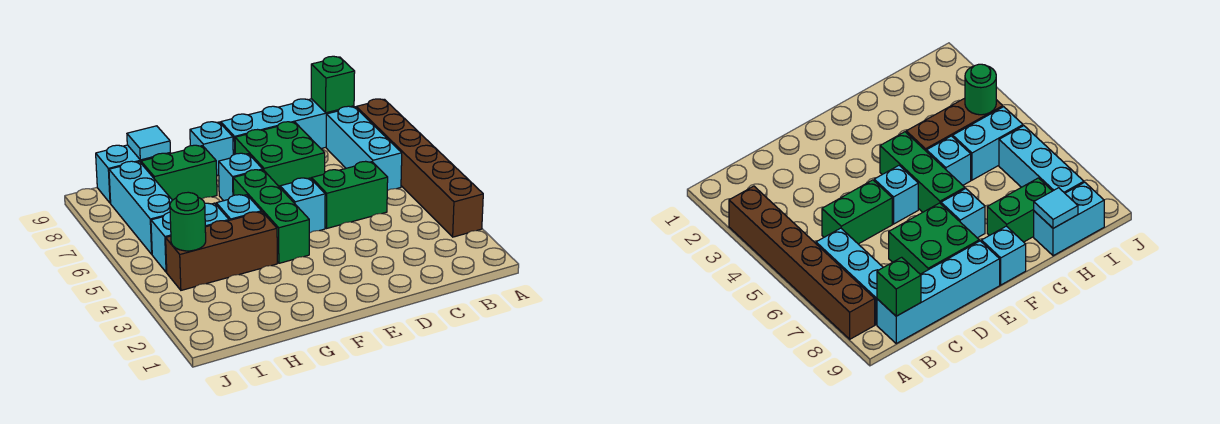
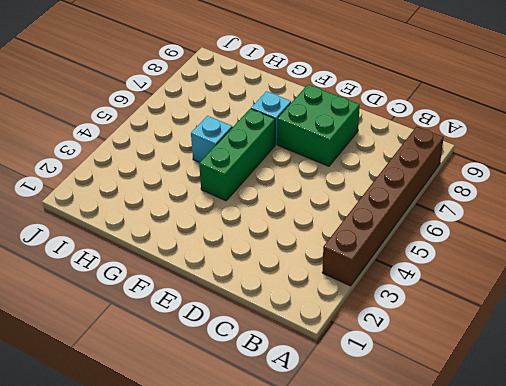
none -> cyan brick B6:B8 level 1
none -> cyan brick B9:E9 level 1
none -> green brick C5:D5 level 1

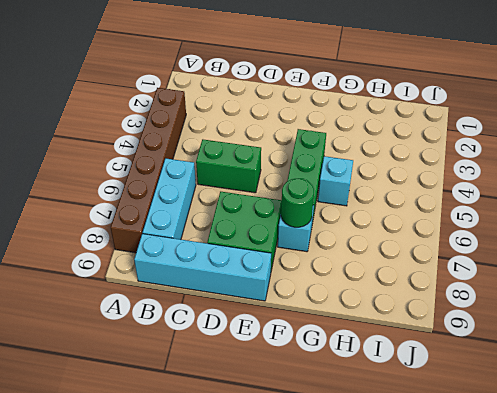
green round brick F7 level 2 -> green round brick I4 level 2
none -> cyan brick E5 level 1
none -> cyan brick F9 level 1
none -> brown brick G4:I4 level 1

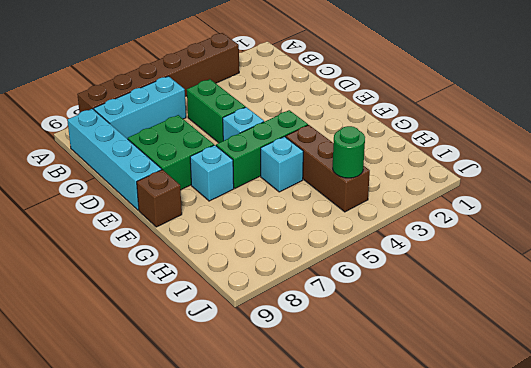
brown brick F9 level 1 -> cyan brick F9 level 1
none -> green brick G8:H8 level 1
none -> cyan brick H5:I5 level 1
none -> cyan brick H9:I9 level 1

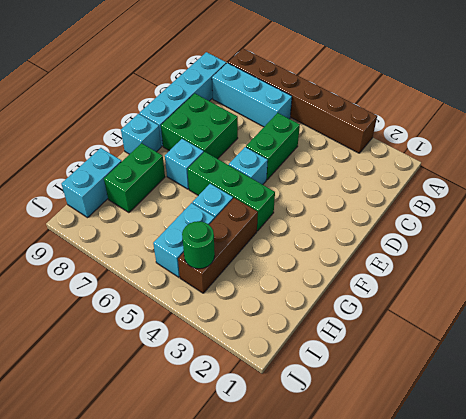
none -> cyan brick I6:I8 level 1
none -> green brick B9 level 2
none -> cyan tile H9 level 2

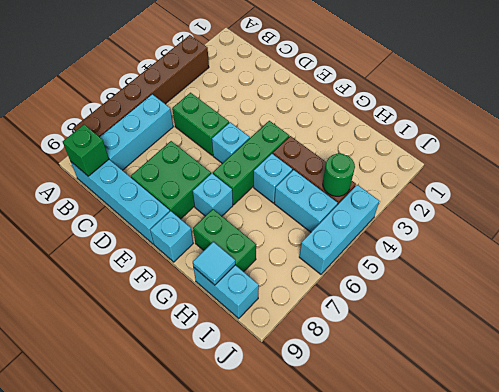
cyan brick J4:J6 level 1 -> cyan brick I6:I8 level 1

